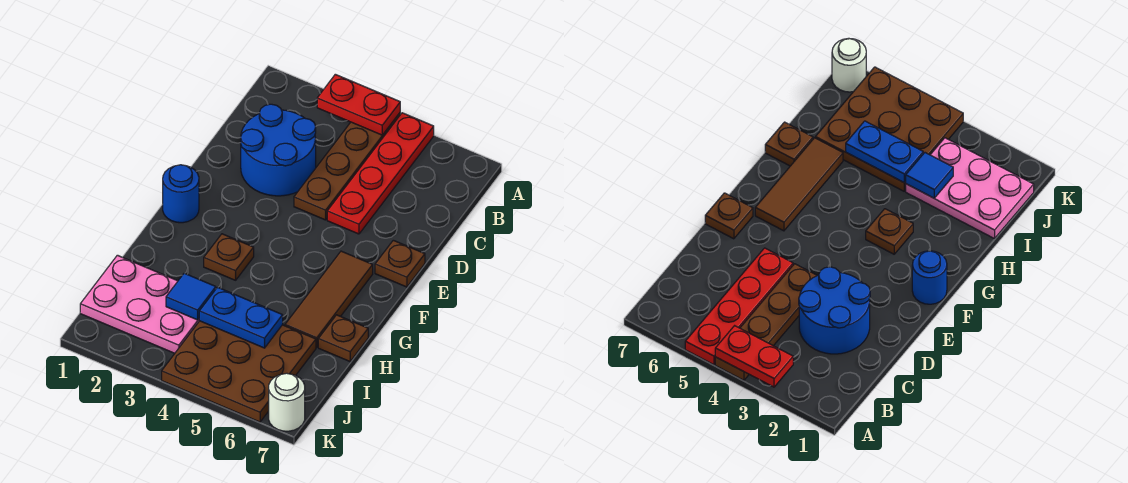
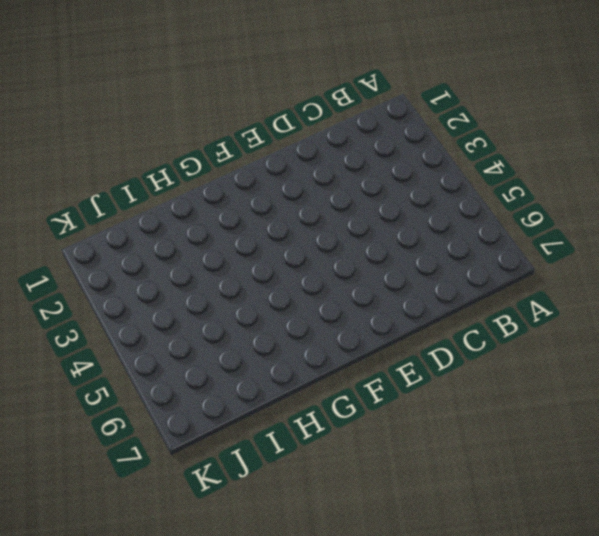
none -> brown plate A4:D4 level 1
none -> red plate A5:D5 level 1
none -> blue round brick C2:D3 level 1

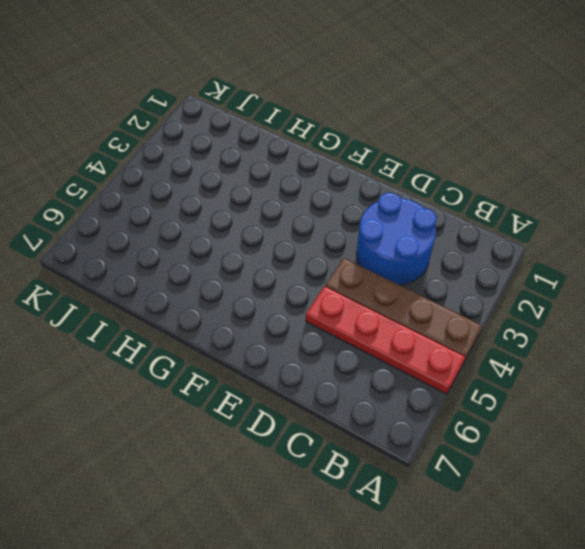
none -> brown plate E7 level 1
none -> blue round brick F1 level 1
none -> brown tile F6:H6 level 1

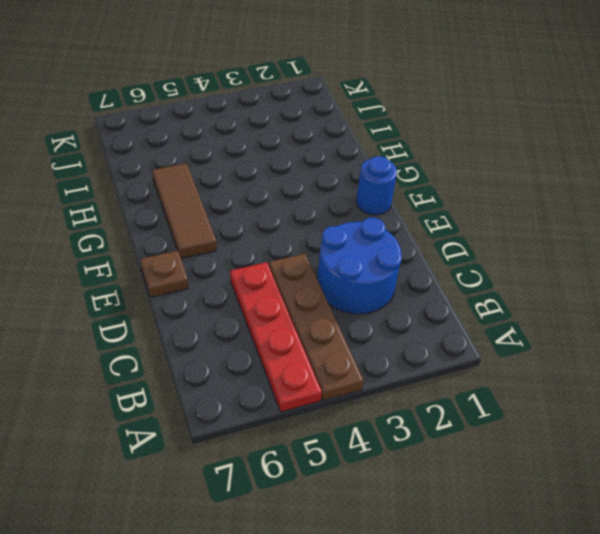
none -> brown plate G3 level 1
none -> brown plate H7 level 1
none -> pink plate I1:J3 level 1

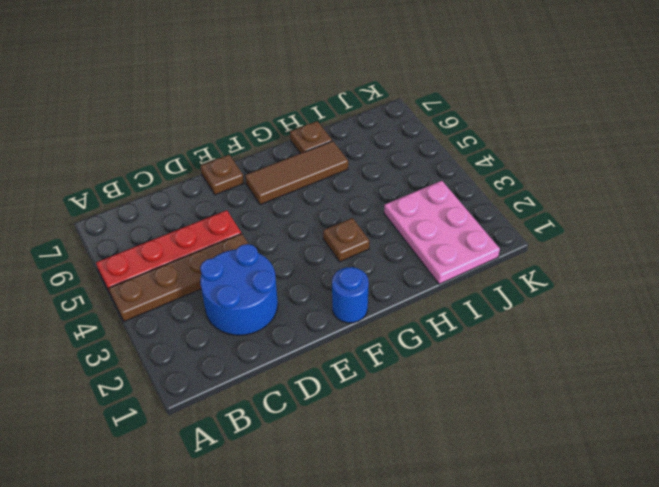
none -> brown plate I4:K6 level 1
none -> white round brick K7 level 1
none -> red plate A3:A4 level 2

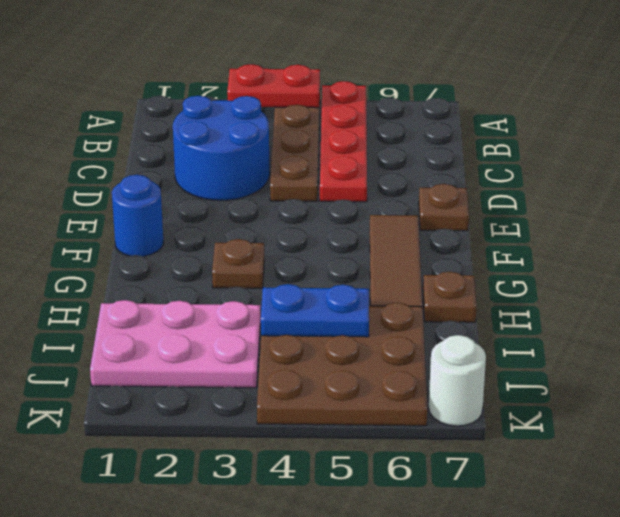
none -> blue tile I3 level 2

